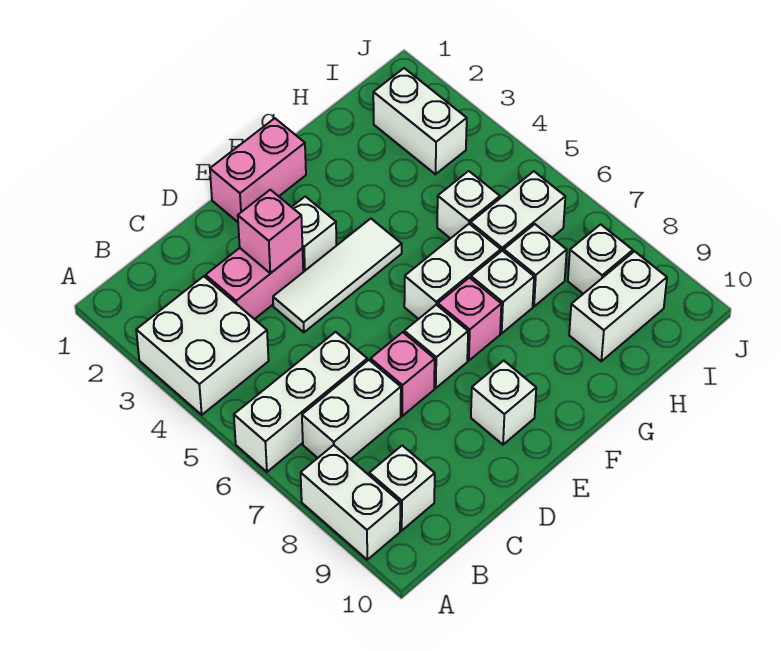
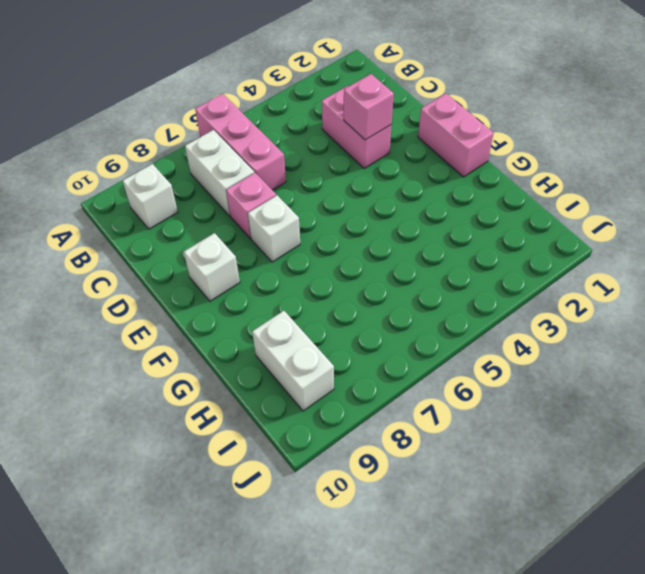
pink brick A6:C6 level 1 -> white brick A6:C6 level 1
none -> white brick A3:B4 level 1
none -> white brick A8:A9 level 1
none -> white tile D4:F4 level 1

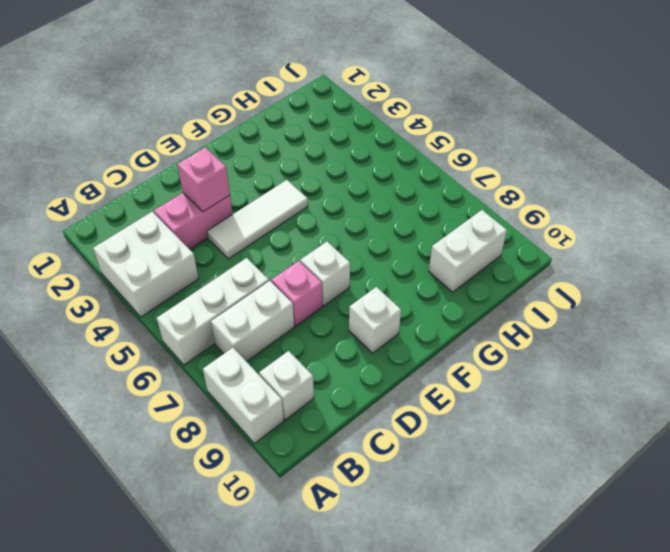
none -> pink brick E1:F1 level 1
none -> white brick E3 level 1
none -> white brick F6:G6 level 1

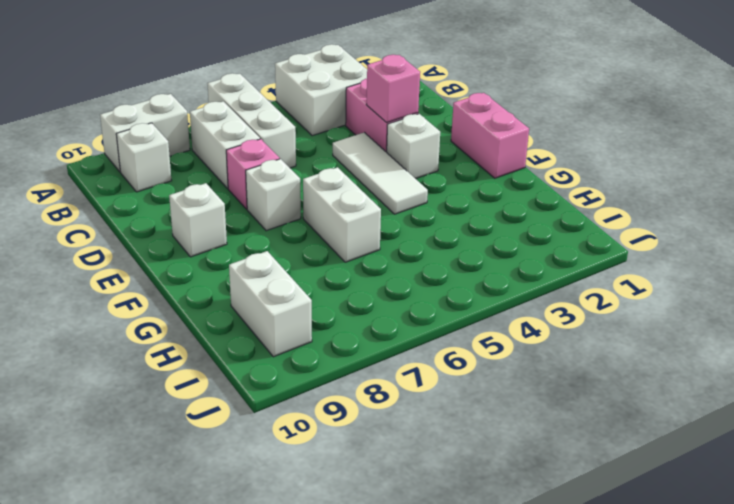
none -> pink brick F7 level 1
none -> white brick G7 level 1
none -> white brick H5 level 1

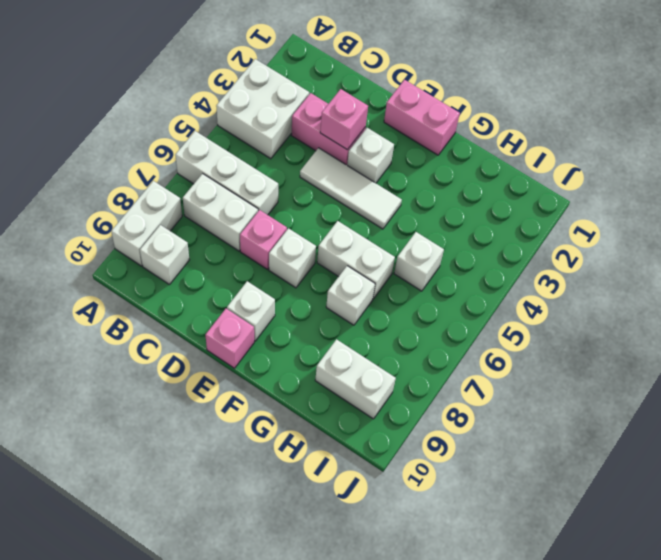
pink brick E10 level 1 -> pink brick F7 level 1
none -> white brick H6:I6 level 1
none -> white brick H7 level 1
none -> white brick I2:I3 level 1

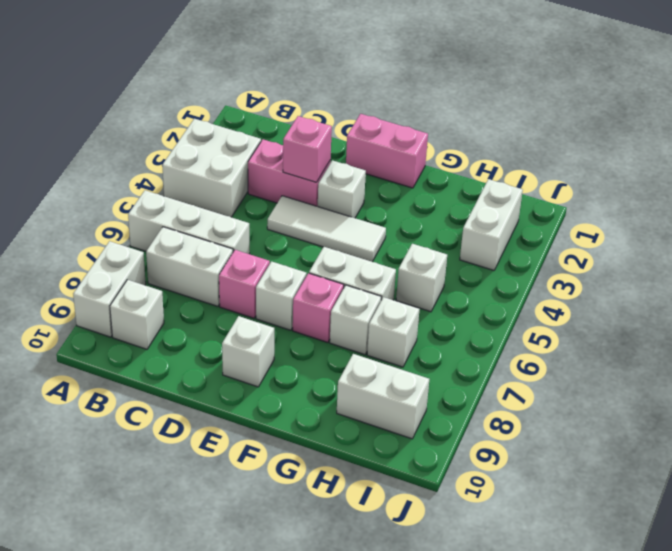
none -> white brick H6:I6 level 1
none -> white brick I8 level 1

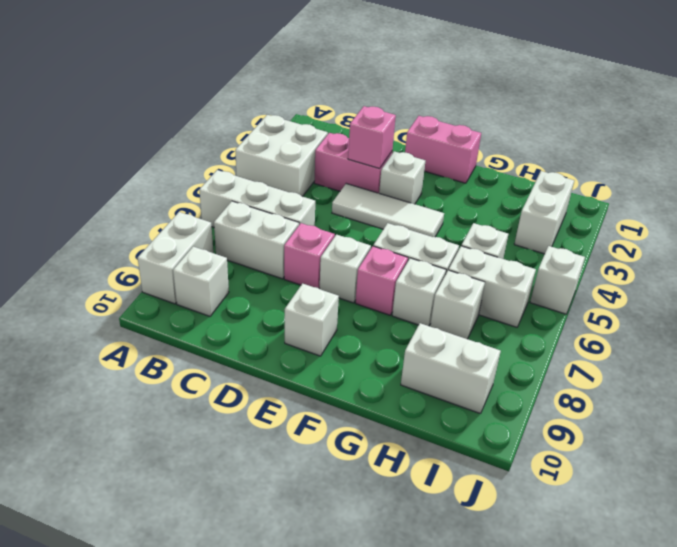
white brick J5 level 1 -> white brick I8 level 1

